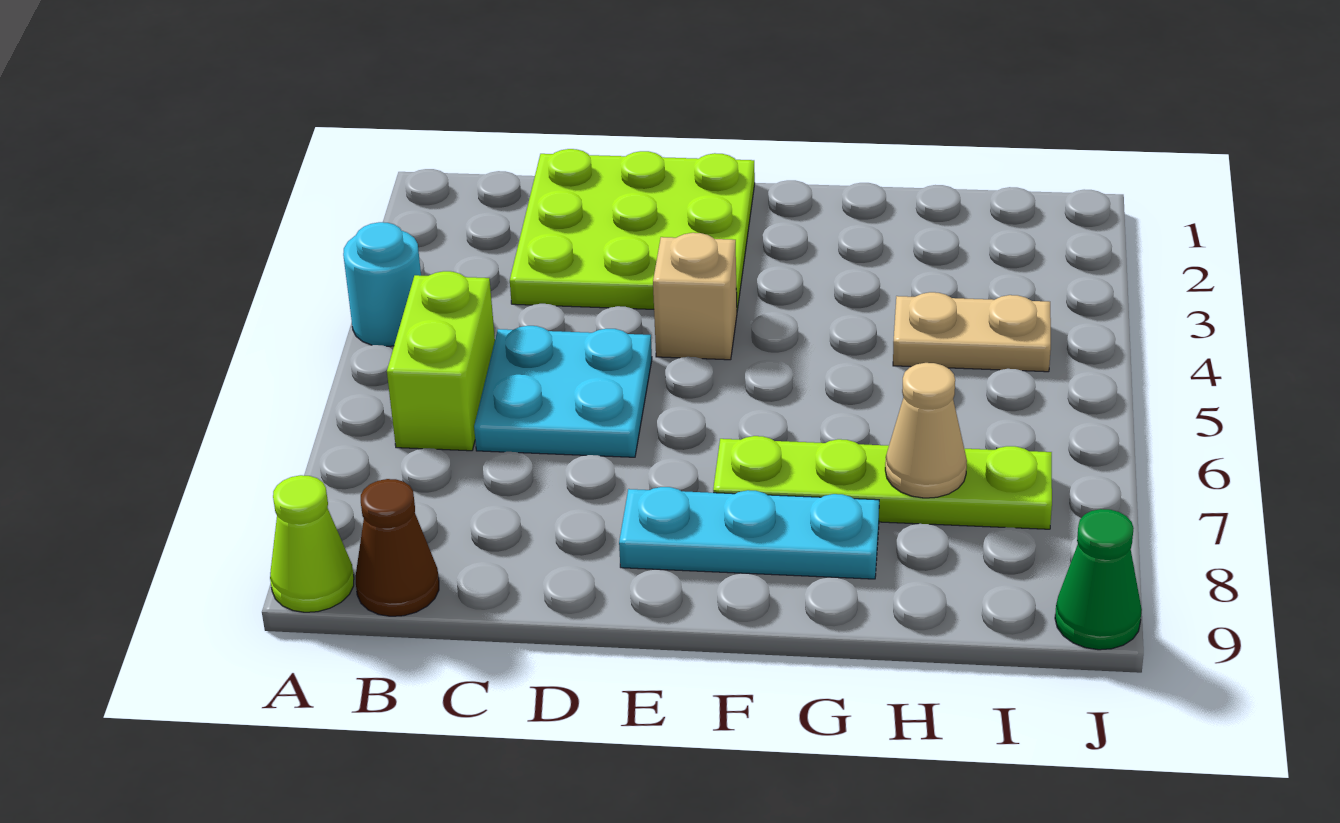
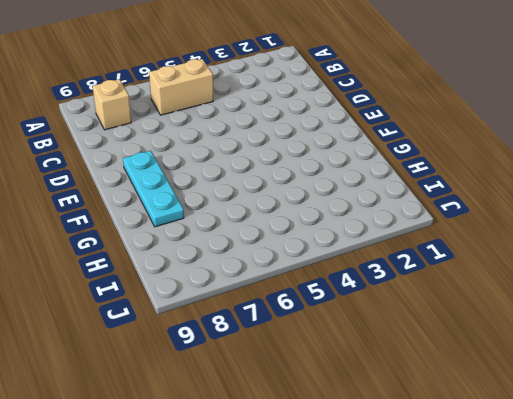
tan brick B5:B6 level 1 -> lime brick B5:B6 level 1
tan brick B8 level 1 -> tan brick E4 level 1
none -> cyan round brick A4 level 1
none -> lime cone A9 level 1
none -> brown cone B9 level 1

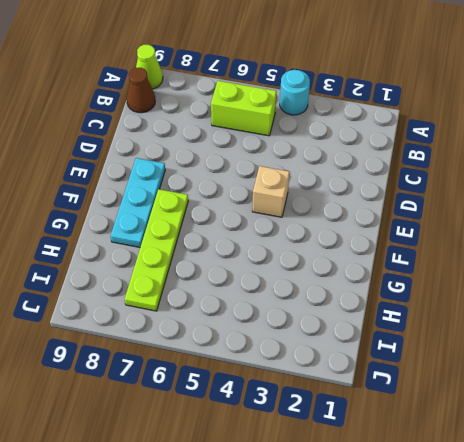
none -> lime plate C1:E3 level 1
none -> cyan plate C5:D6 level 1
none -> tan plate H4:I4 level 1

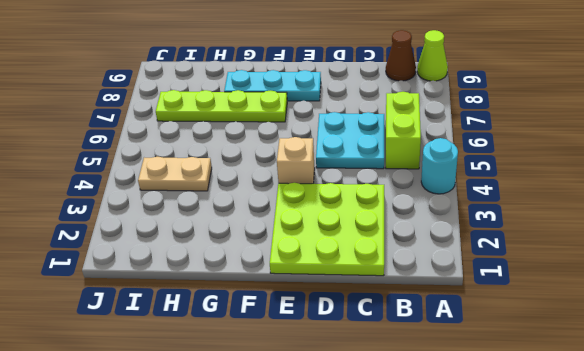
none -> green cone J9 level 1
none -> tan cone H7 level 2

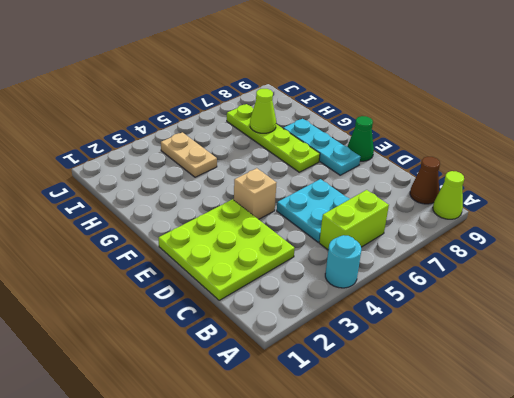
green cone E9 level 1 -> green cone J9 level 1
lime cone H7 level 2 -> tan cone H7 level 2

